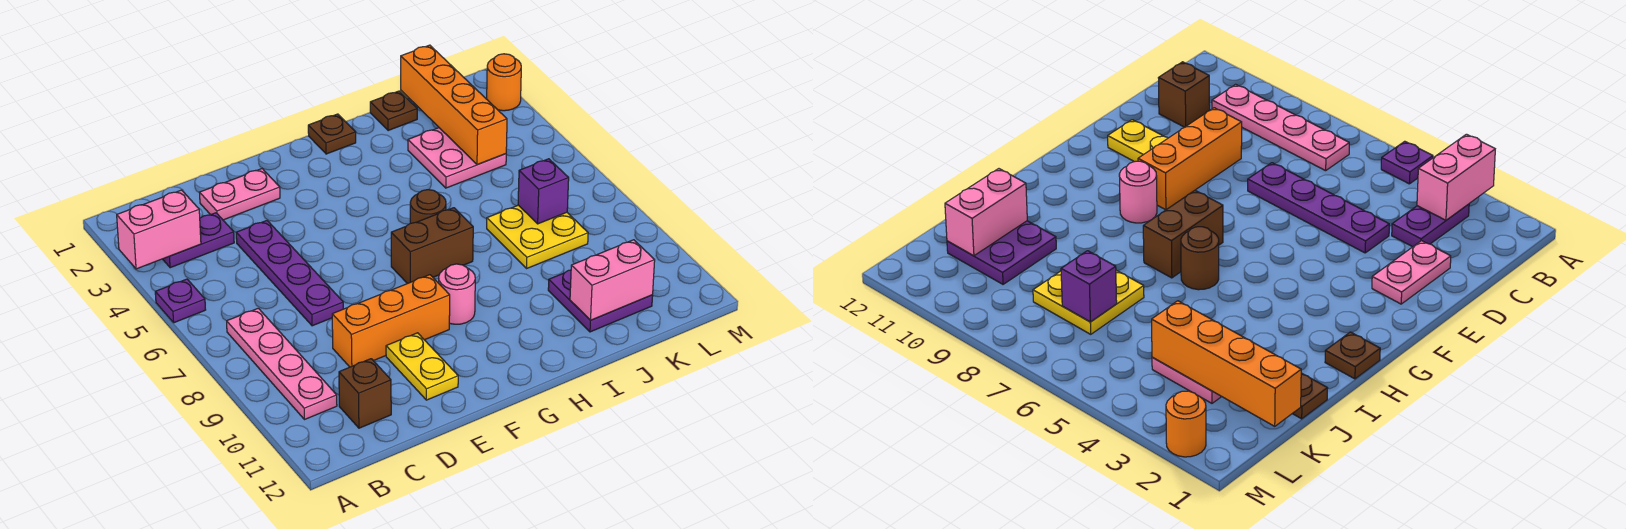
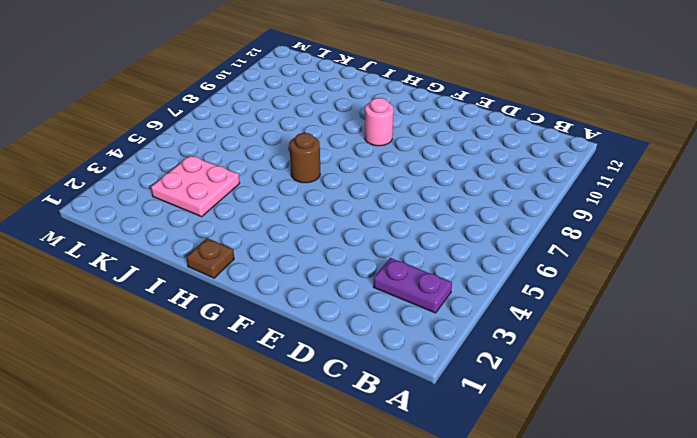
none -> purple plate A5 level 1
none -> pink plate B7:B10 level 1
none -> brown brick C11 level 1

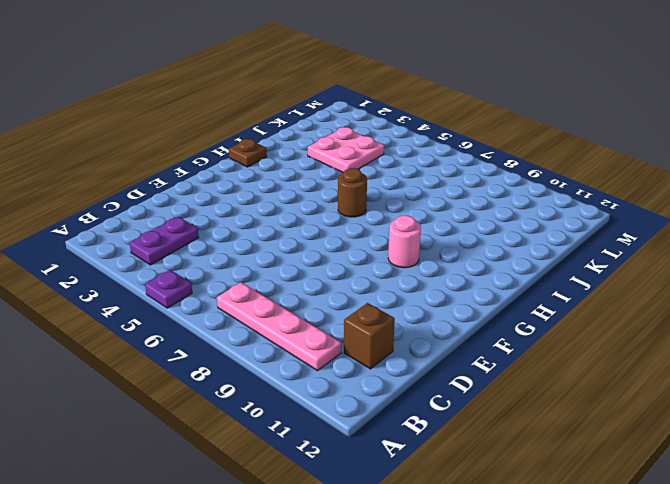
none -> pink plate D2:E2 level 1
none -> purple plate D4:D7 level 1
none -> orange brick D9:F9 level 1

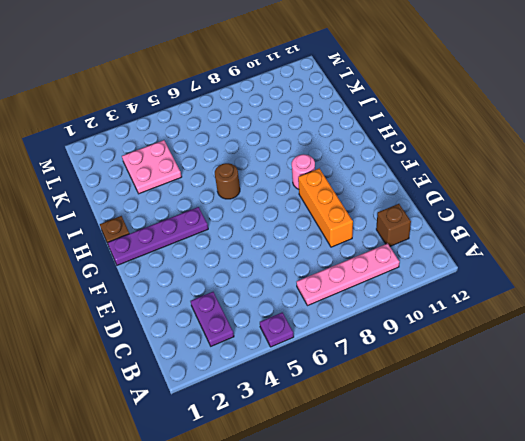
purple plate G1:G4 level 1 -> purple plate D4:D7 level 1
none -> pink plate D2:E2 level 1
none -> yellow plate E10:E11 level 1
none -> brown brick G7:H7 level 1

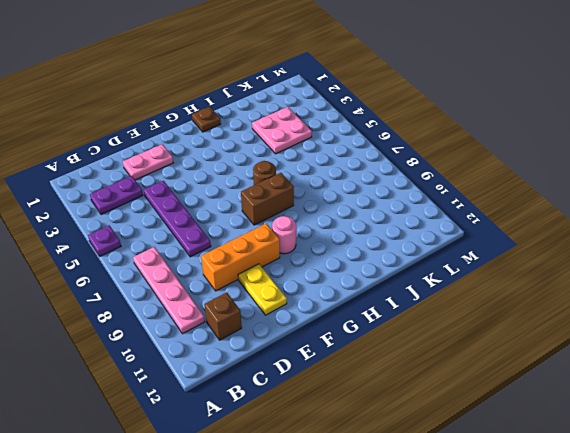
none -> brown plate J1 level 1
none -> yellow plate J7:K8 level 1
none -> purple plate J10:K11 level 1

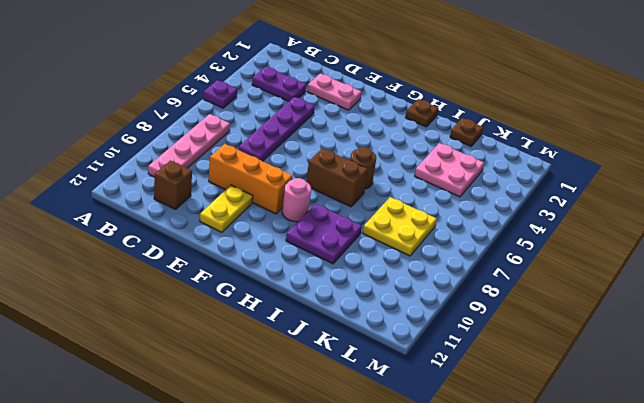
purple plate H9:I10 level 1 -> purple plate J10:K11 level 1
none -> orange round brick M2 level 1
none -> pink brick A3:B3 level 2
none -> pink brick J11:K11 level 2

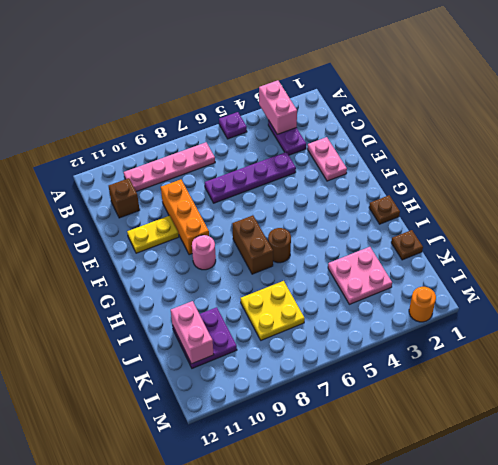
none -> orange brick K1:K4 level 2
none -> purple brick K7 level 2

